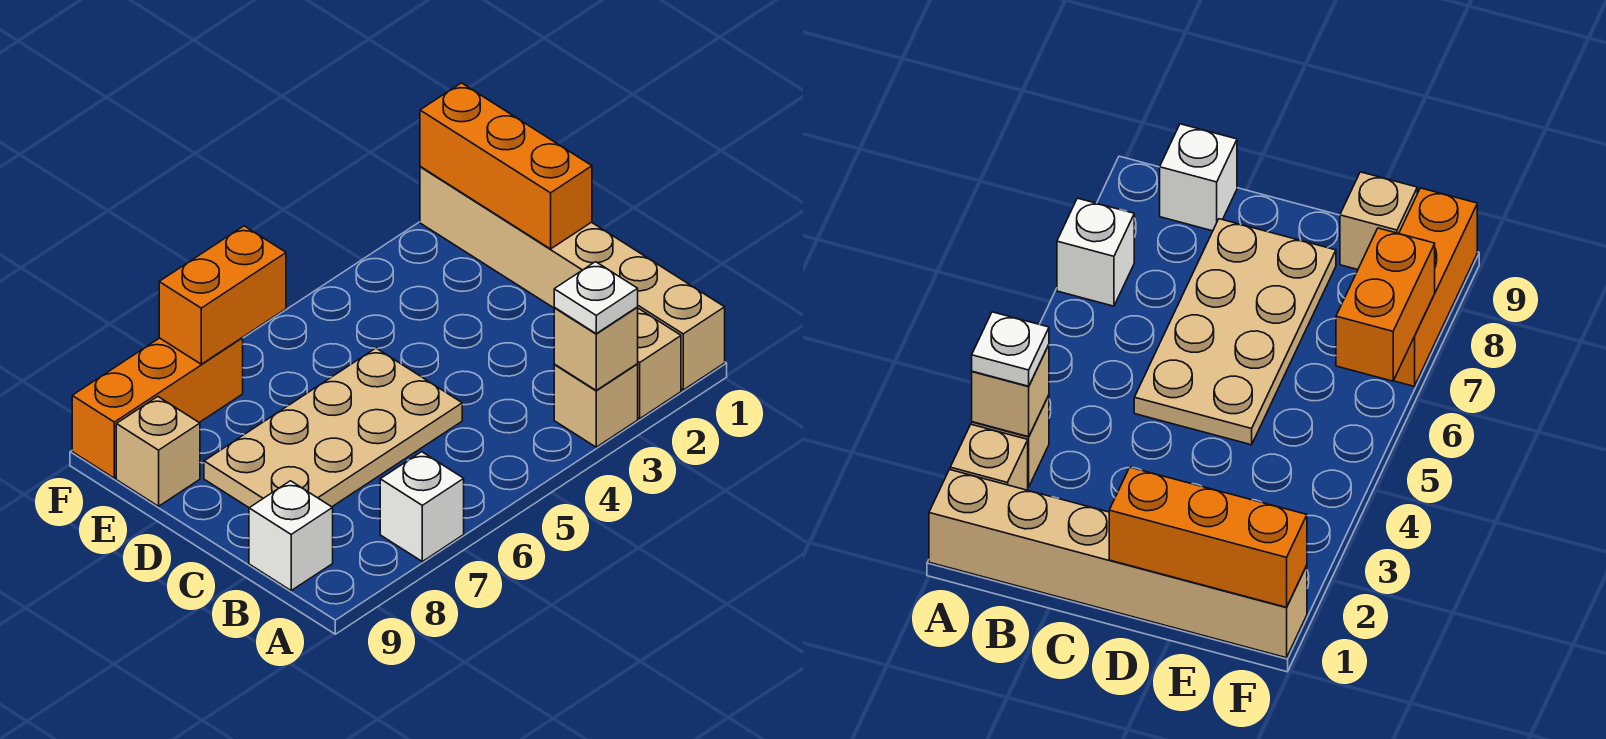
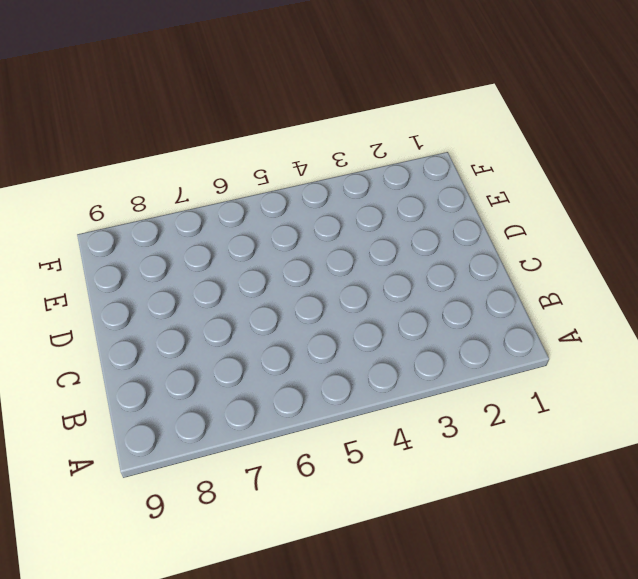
none -> tan brick A1:F1 level 1
none -> tan brick A2 level 1
none -> tan brick A3 level 1

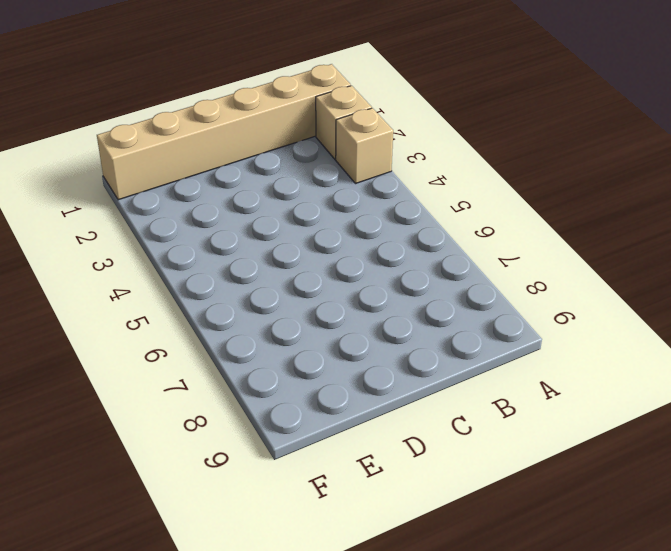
none -> white brick A7 level 1
none -> white brick B9 level 1
none -> tan plate C5:D8 level 1

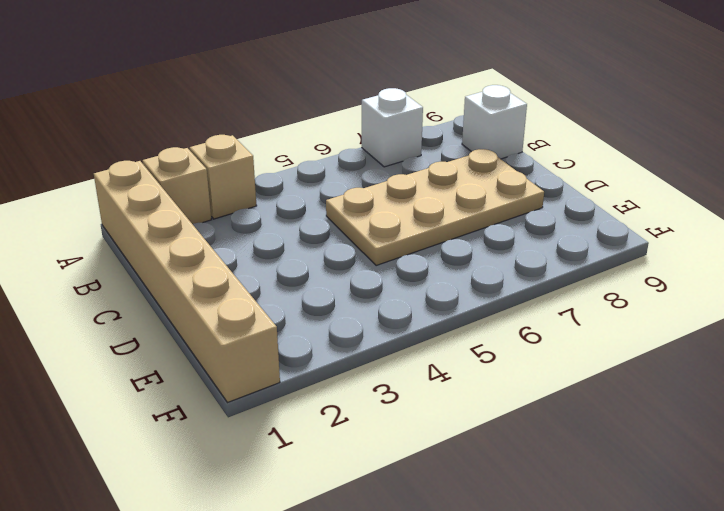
none -> tan brick E9 level 1
none -> orange brick F7:F9 level 1
none -> tan brick A3 level 2

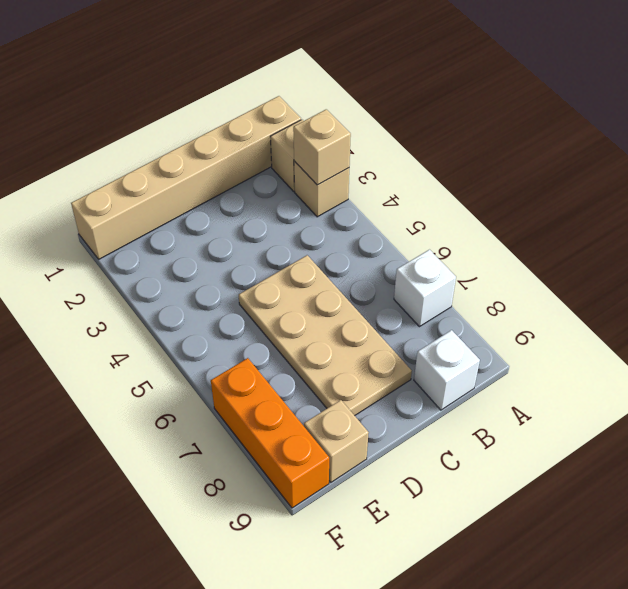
none -> orange brick D1:F1 level 2
none -> orange brick F6:F7 level 2
none -> white plate A3 level 3

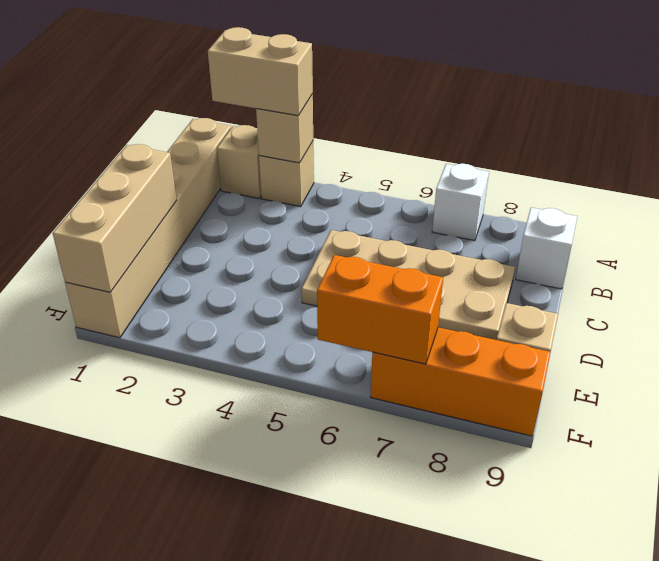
tan brick A2:A3 level 3 -> white plate A3 level 3
tan brick D1:F1 level 2 -> orange brick D1:F1 level 2

